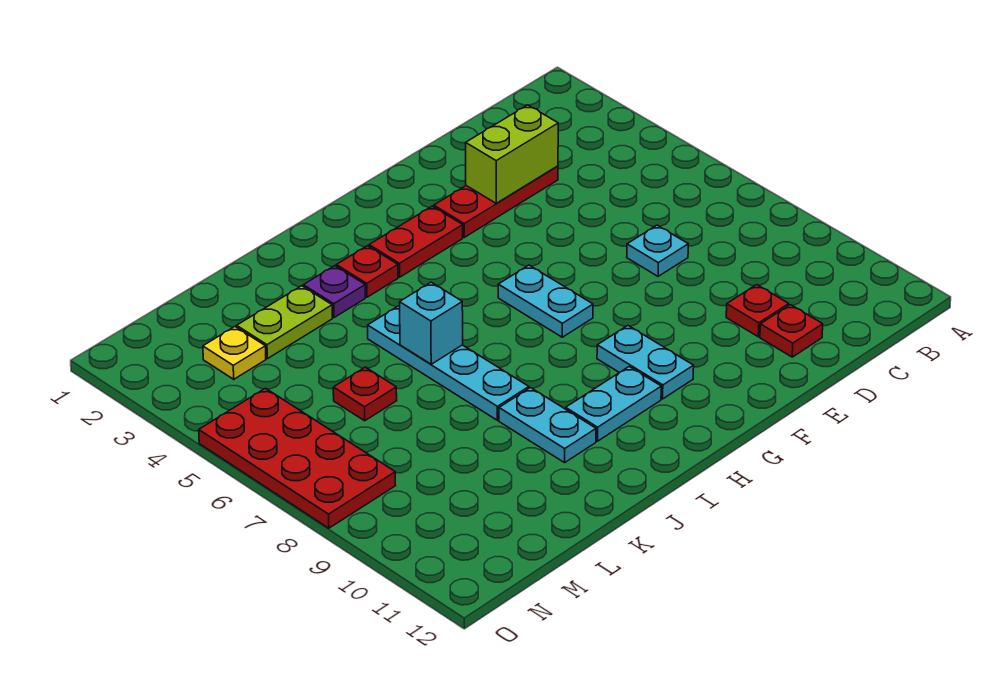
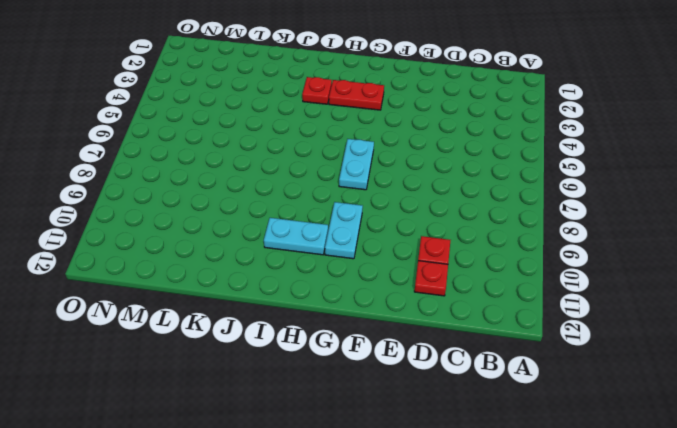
none -> red plate D3:F3 level 1
none -> cyan plate D7 level 1
none -> purple plate J3 level 1

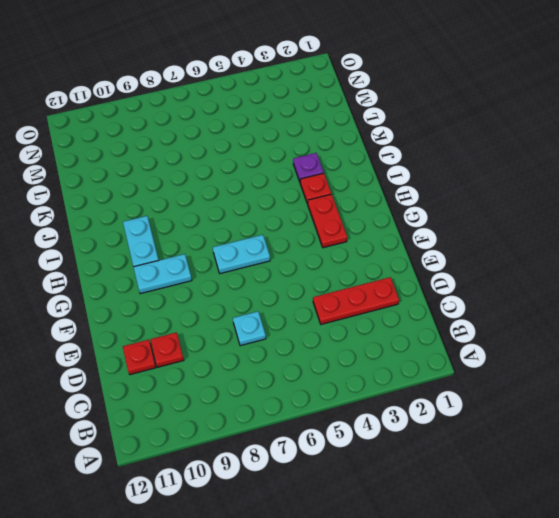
red plate D2:D4 level 1 -> red plate D3:F3 level 1
none -> cyan plate J5:J8 level 1
none -> cyan plate J9:J10 level 1
none -> lime plate K3:L3 level 1

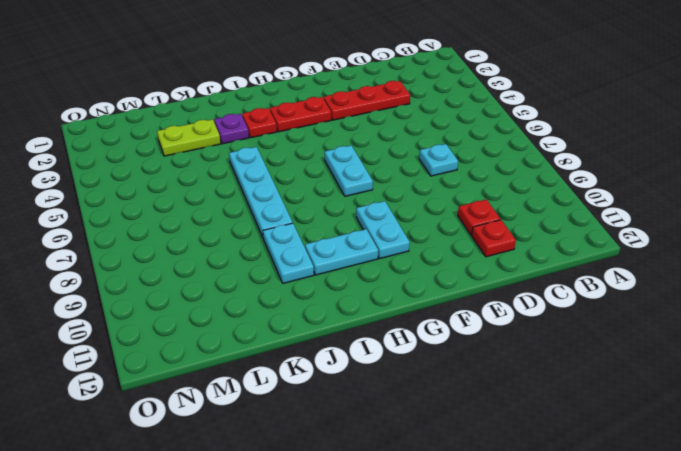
none -> red plate L6 level 1
none -> yellow plate M3 level 1
none -> red plate N5:O8 level 1

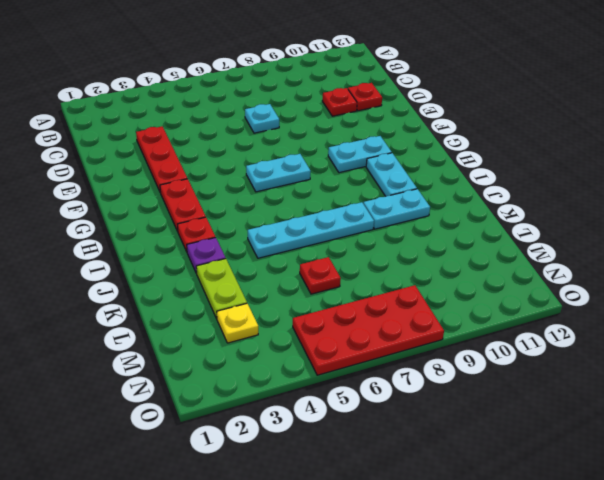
none -> lime brick D3:E3 level 2
none -> cyan brick J6 level 2

